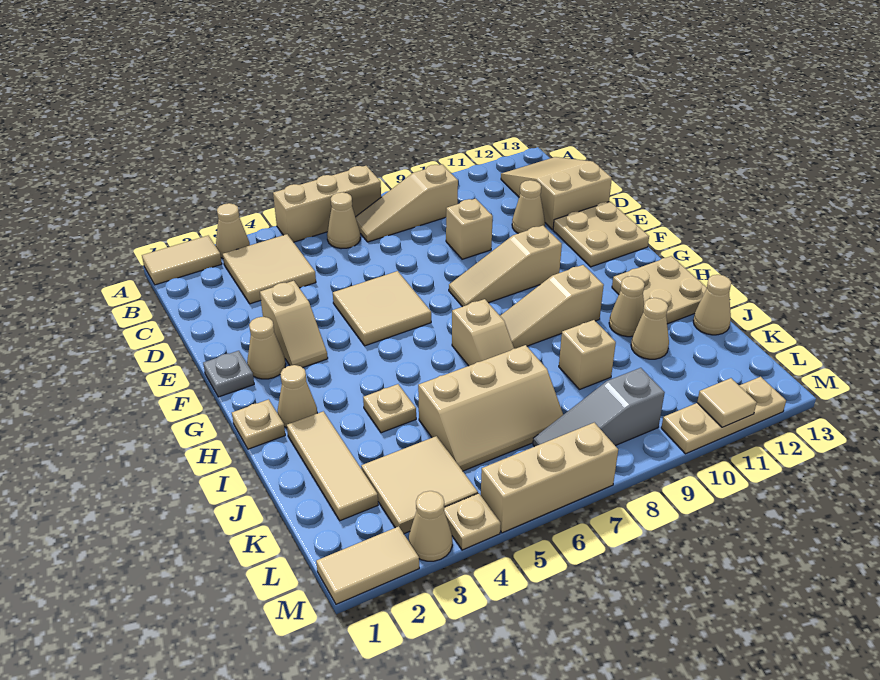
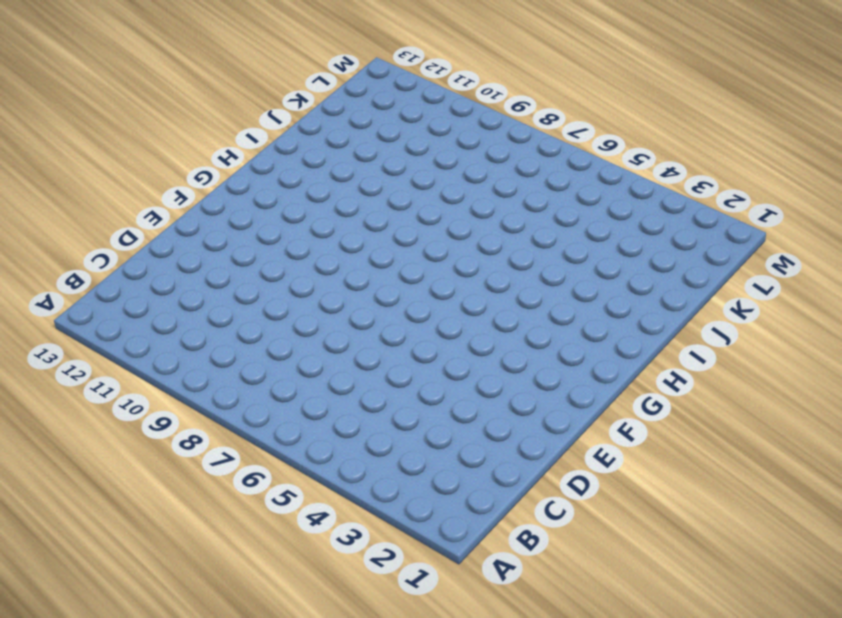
none -> tan tile A1:A2 level 1
none -> tan cone A3 level 1
none -> tan brick A5:A7 level 1
none -> tan tile B3:C4 level 1

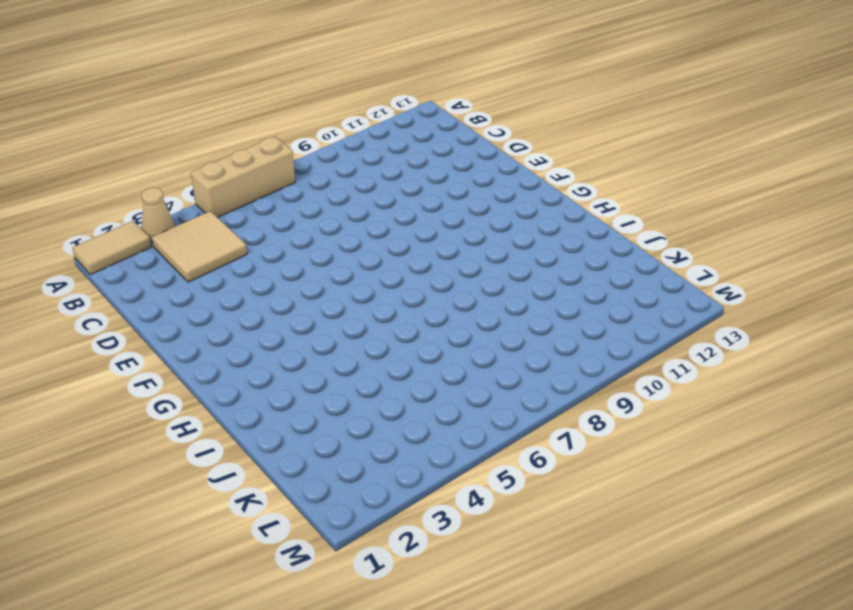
none -> tan cone B6 level 1
none -> tan slope B7:B9 level 1 top 9
none -> tan slope B12:D13 level 1 top D
none -> tan brick D9 level 1

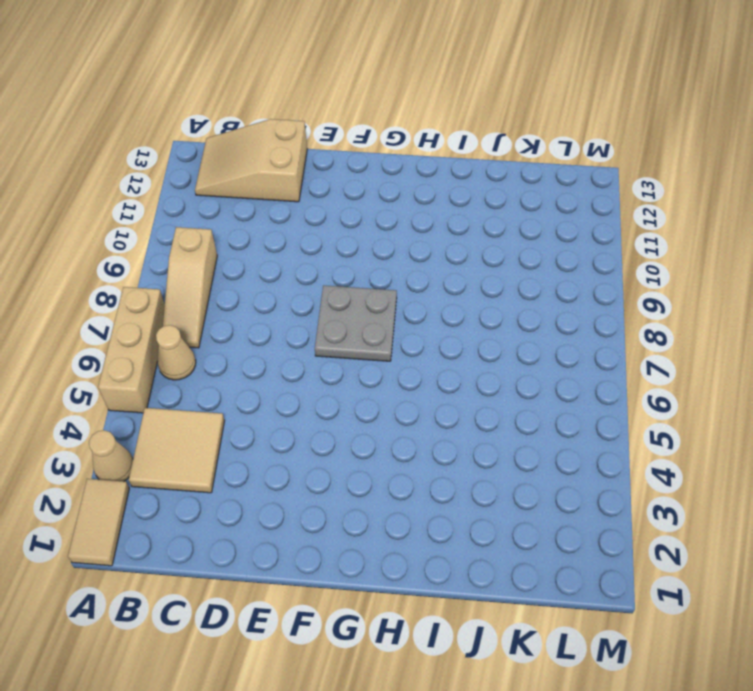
grey plate F7:G8 level 1 -> tan slope F8:F10 level 1 top 10
none -> tan brick D9 level 1
none -> tan cone D11 level 1
none -> tan slope E3:F3 level 1 top E
none -> tan tile E5:F6 level 1

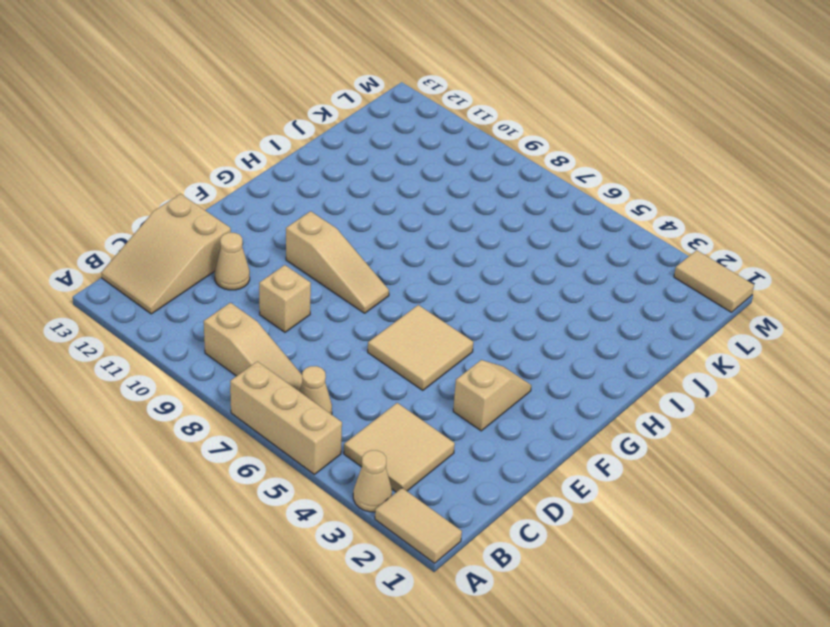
none -> tan plate E12:F13 level 1
none -> grey plate F1 level 1
none -> tan cone F2 level 1
none -> tan plate H1 level 1

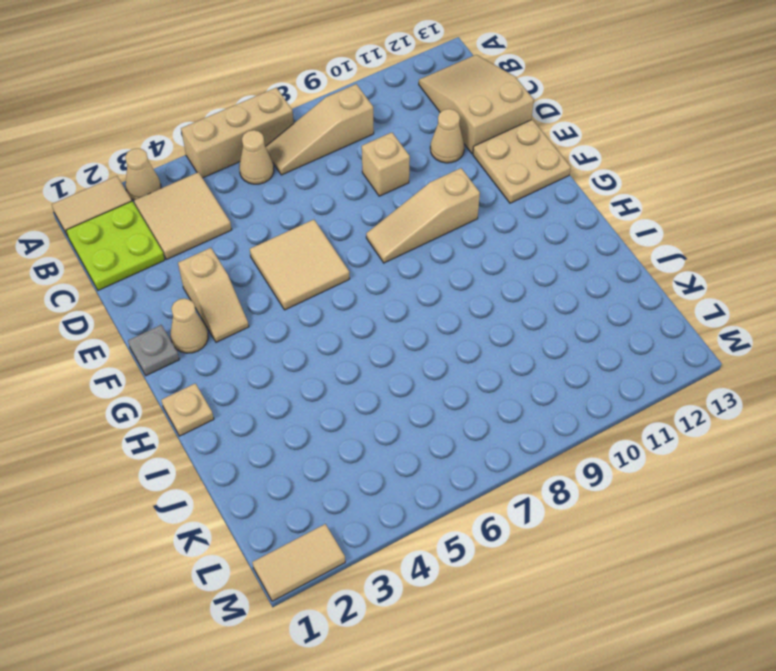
lime plate B1:C2 level 1 -> none
none -> tan cone H2 level 1
none -> tan slope H7:I7 level 1 top H
none -> tan slope H8:H10 level 1 top 10
none -> tan plate H12:I13 level 1

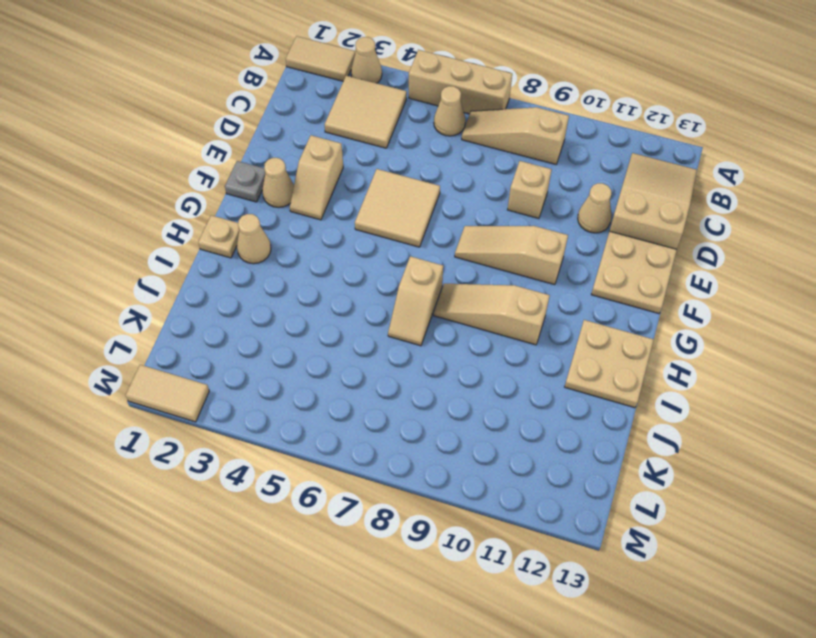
none -> tan tile I2:K2 level 1
none -> tan plate I4 level 1
none -> tan cone I11 level 1
none -> tan slope J5:K7 level 1 top J

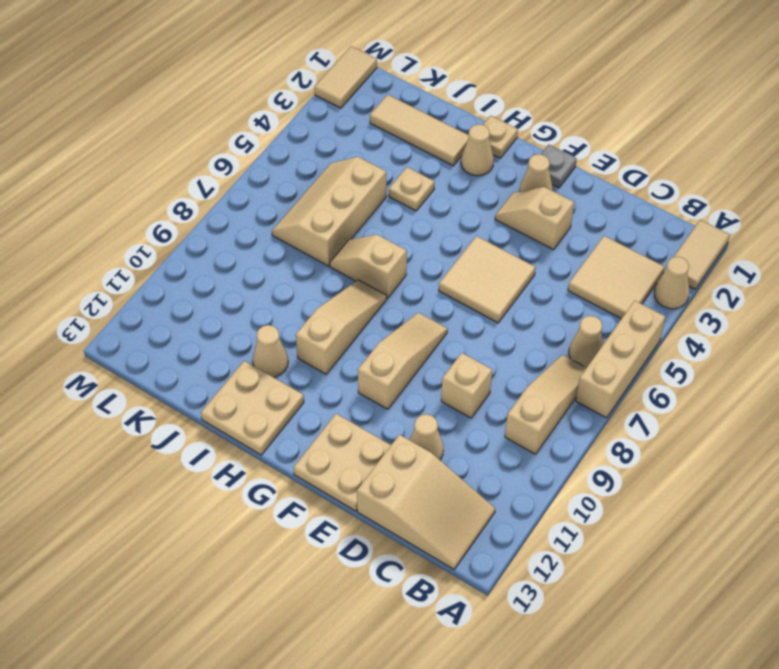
none -> tan brick J9 level 1
none -> tan cone J11 level 1
none -> tan cone J13 level 1
none -> tan tile K3:L4 level 1

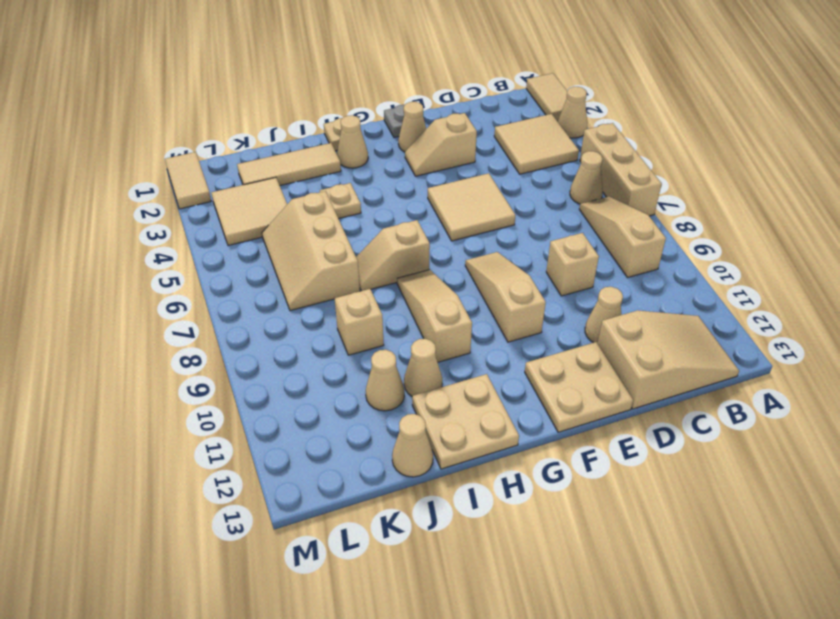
none -> grey slope L7:L9 level 1 top 9
none -> tan cone M3 level 1
none -> tan plate M4 level 1
none -> tan brick M5:M7 level 1

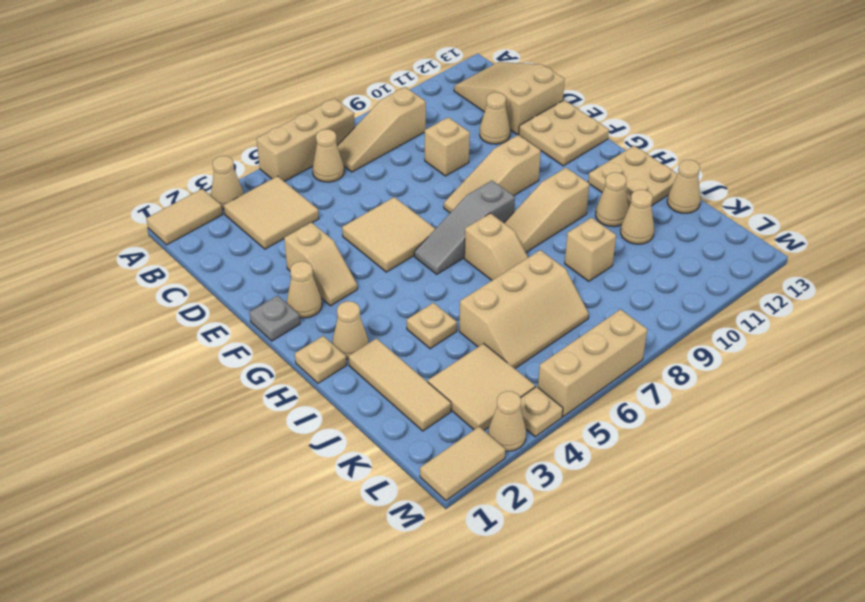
grey slope G6:G8 level 1 top 8 -> grey slope L7:L9 level 1 top 9
none -> tan plate M10:M12 level 1
none -> tan tile M11 level 2

